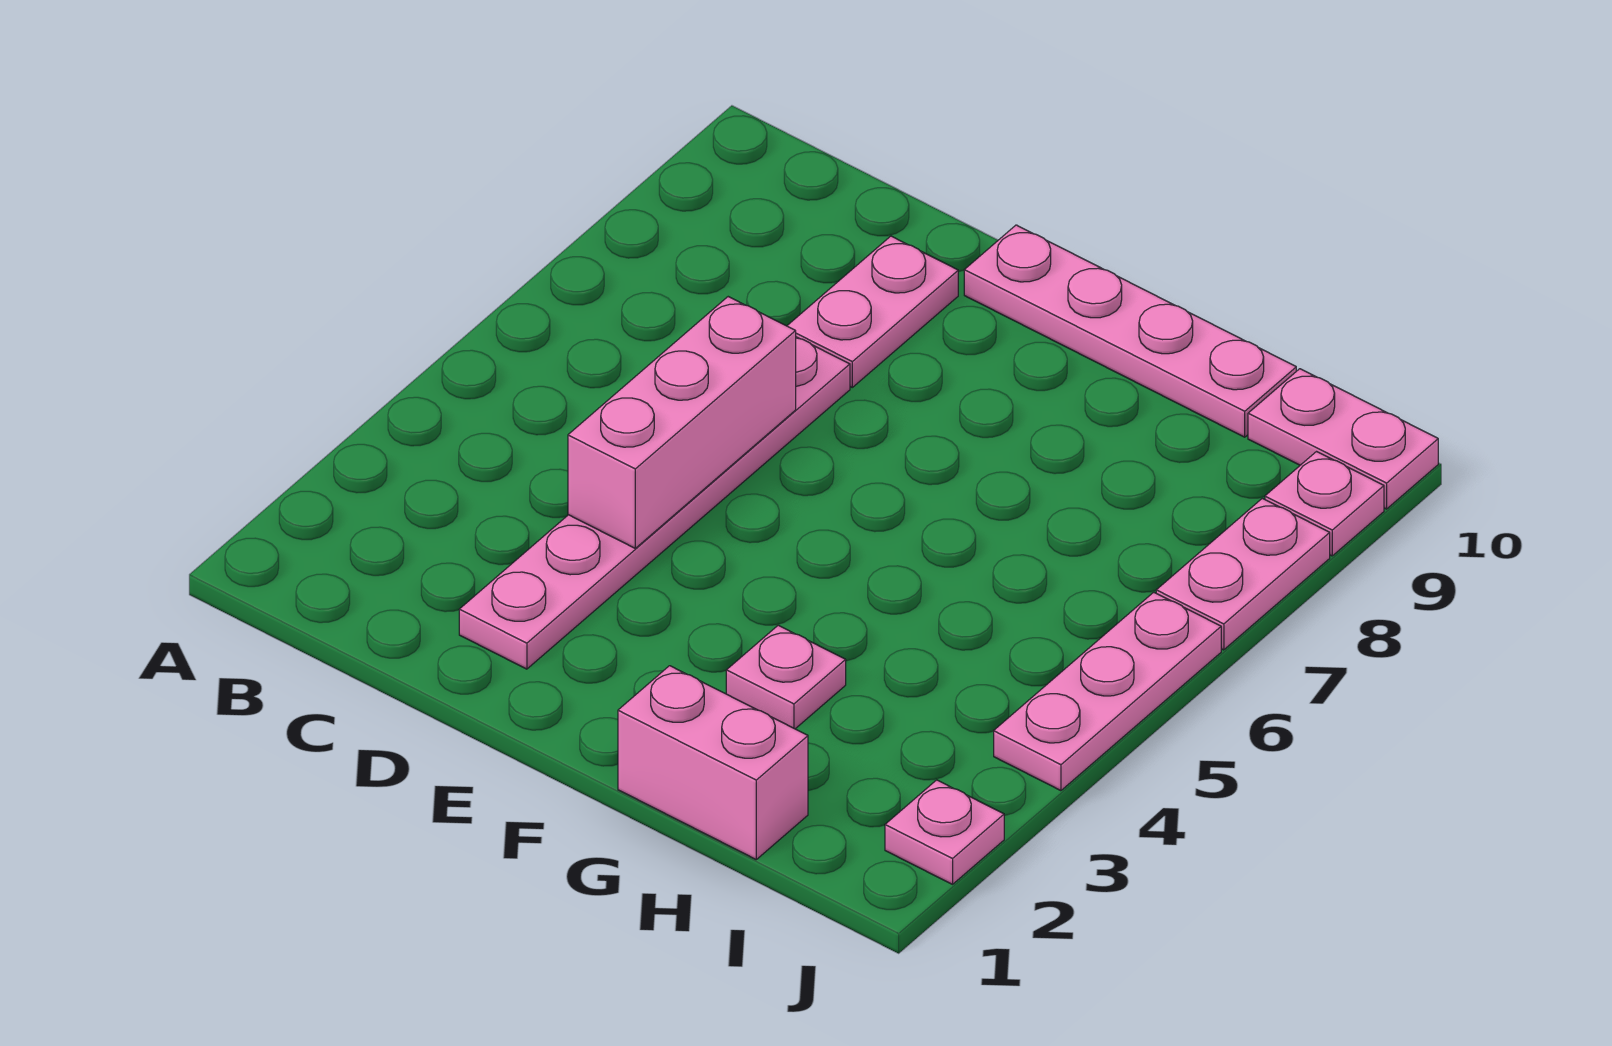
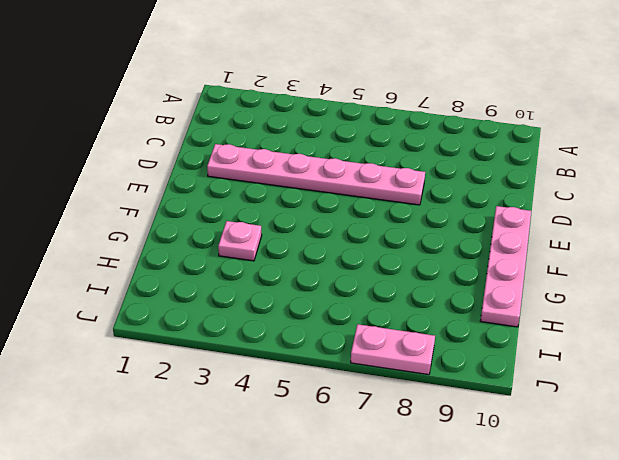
none -> pink plate D8:D9 level 1
none -> pink brick G1:H1 level 1

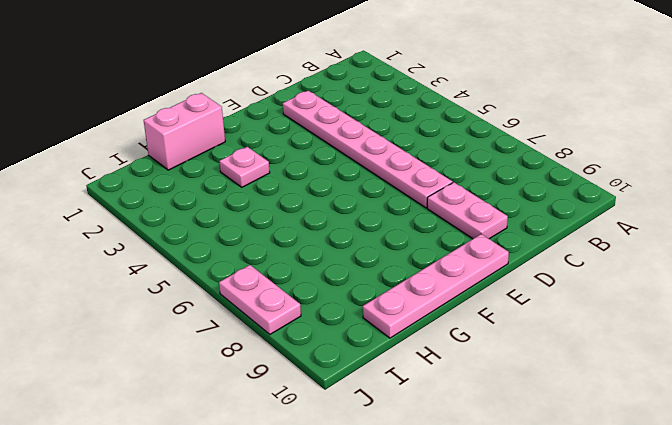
none -> pink plate I10:J10 level 1
none -> pink plate J2 level 1

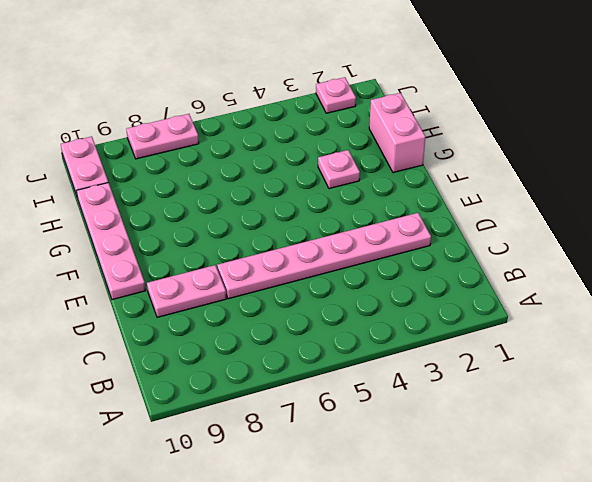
none -> pink plate J4:J6 level 1
none -> pink plate J9 level 1

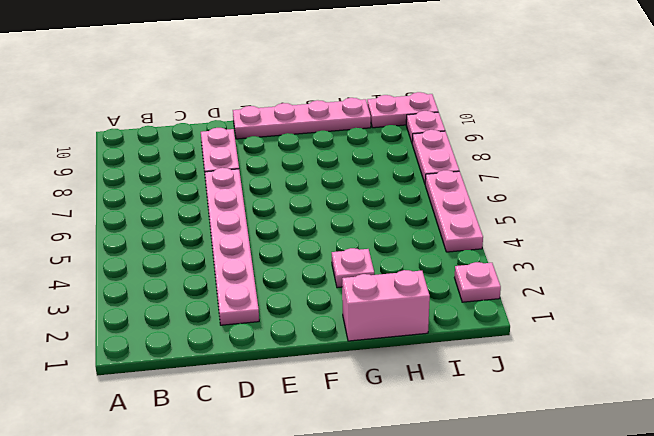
none -> pink brick D4:D6 level 2

